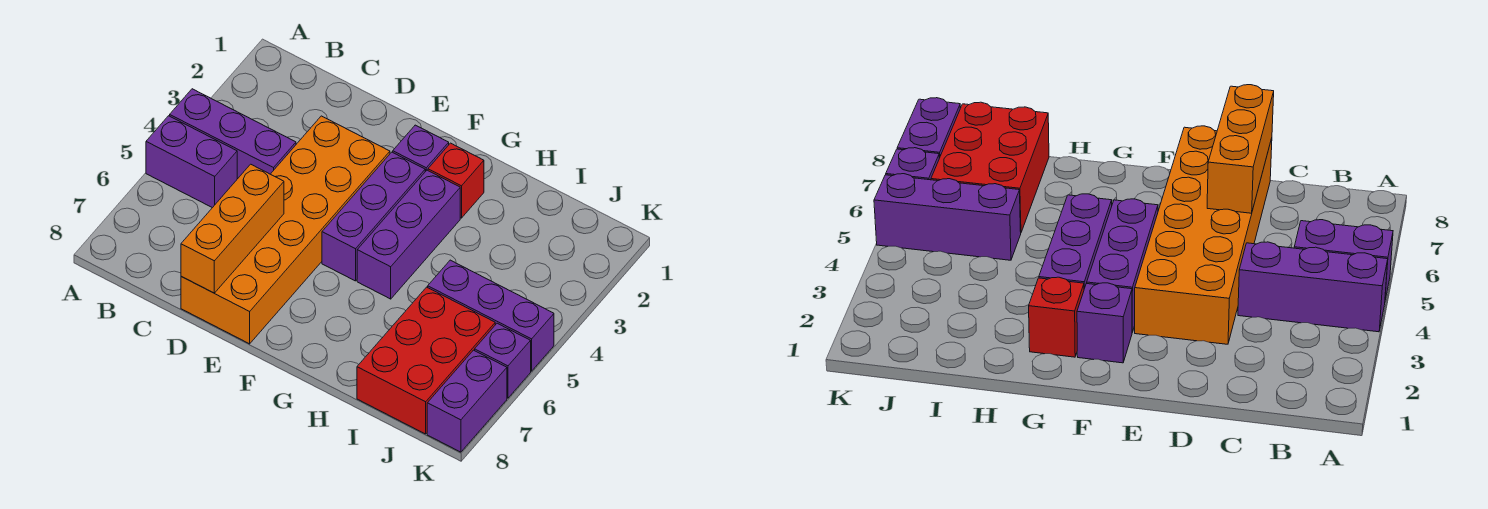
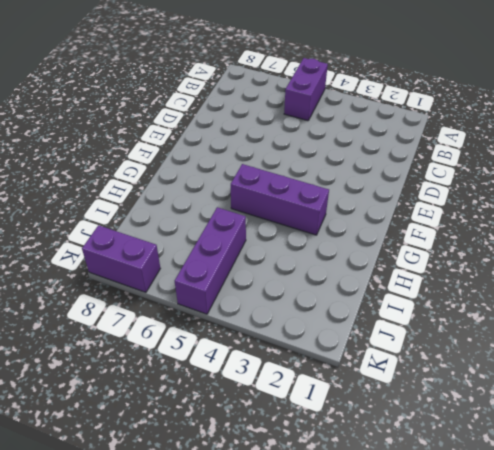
none -> purple brick A4:C4 level 1
none -> orange brick D3:E8 level 1
none -> purple brick F2 level 1

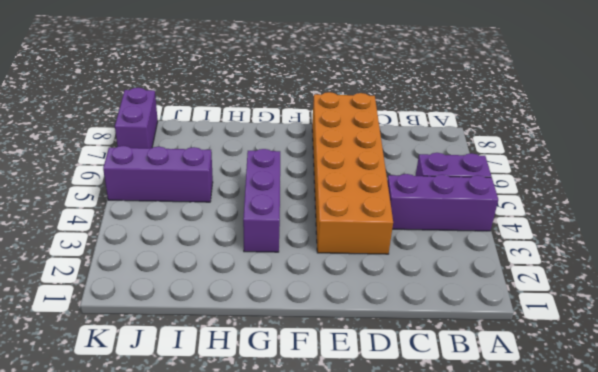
none -> purple brick F2 level 1
none -> purple brick F3:F5 level 1
none -> red brick G2 level 1

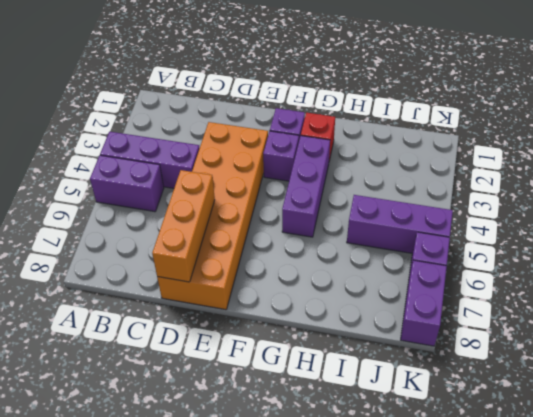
purple brick F3 level 1 -> purple brick F3:F5 level 1
none -> red brick I6:J8 level 1

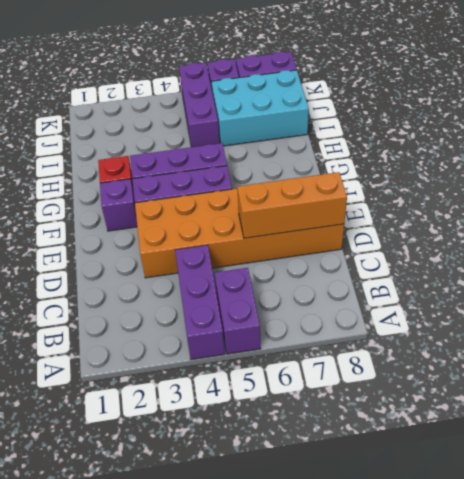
cyan brick I6:J8 level 1 -> red brick I6:J8 level 1

